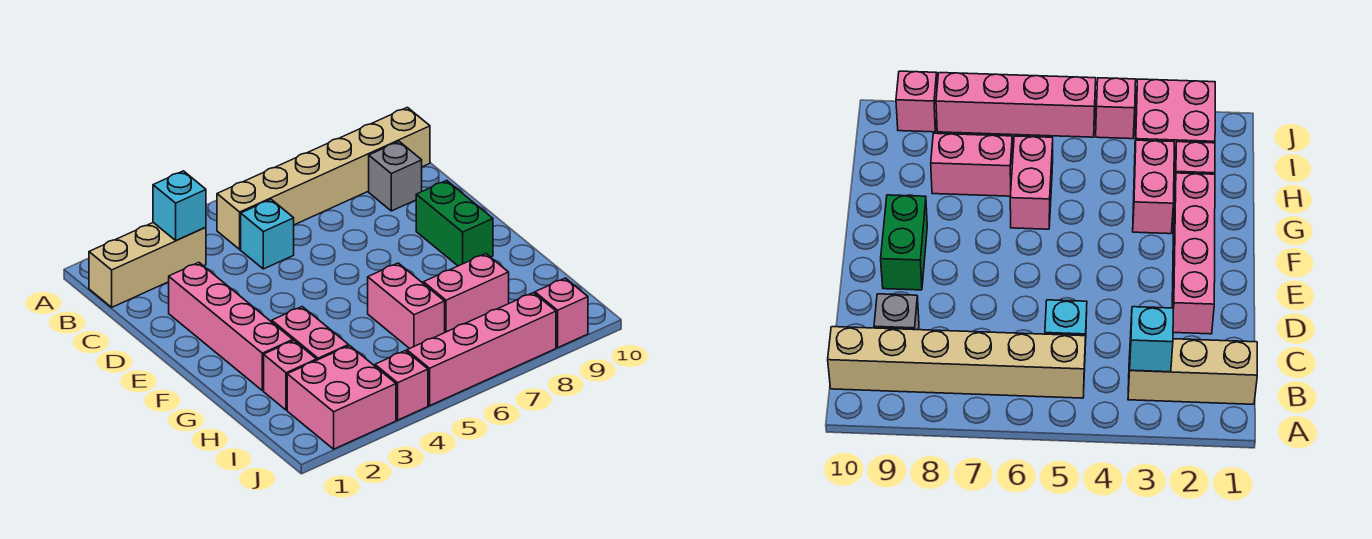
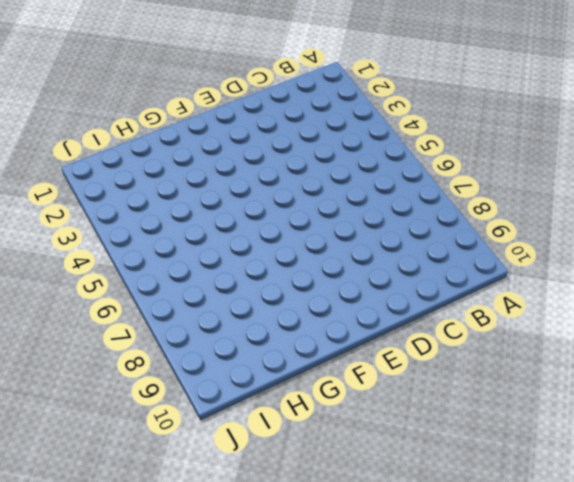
none -> tan brick B1:B3 level 1
none -> tan brick B5:B10 level 1
none -> cyan brick C5 level 1

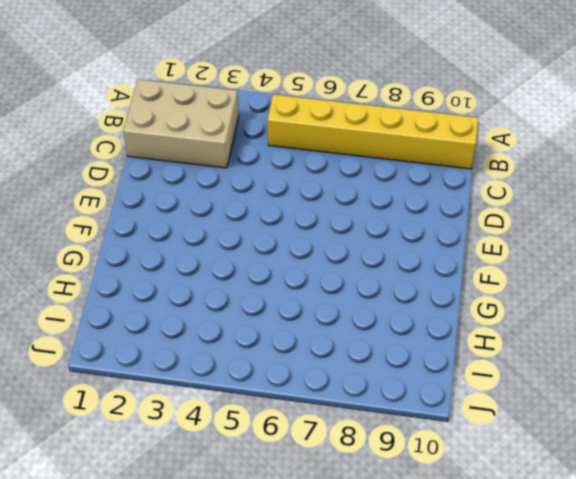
tan brick B1:C3 level 1 -> tan brick B1:B3 level 1
yellow brick B5:B10 level 1 -> tan brick B5:B10 level 1
none -> cyan brick C5 level 1
none -> grey brick C9 level 1
none -> pink brick D2:G2 level 1

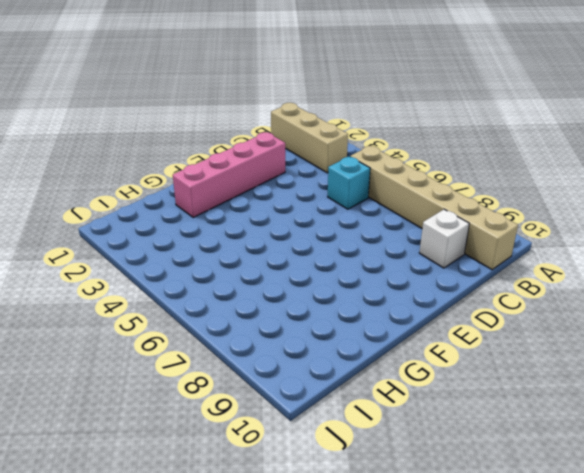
white brick C9 level 1 -> grey brick C9 level 1
none -> green brick E9:F9 level 1
none -> pink brick G3:H3 level 1
none -> pink brick G6:H6 level 1

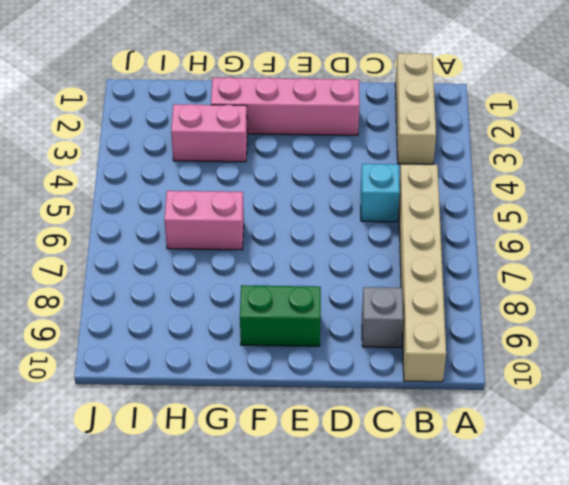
none -> pink brick H2 level 1
none -> pink brick H7:H8 level 1
none -> pink brick I2:J3 level 1

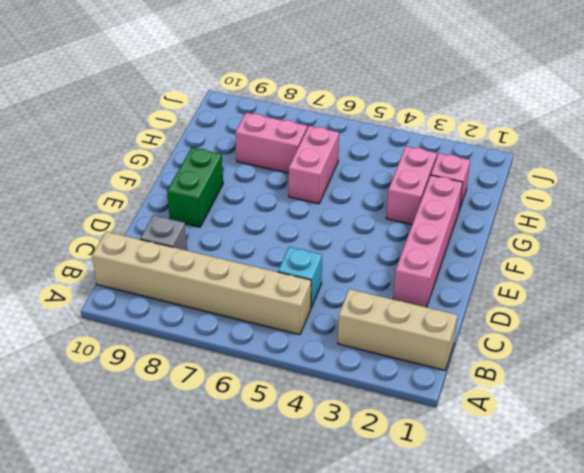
none -> pink brick I2:J3 level 1
none -> pink brick J4 level 1
none -> pink brick J5:J8 level 1

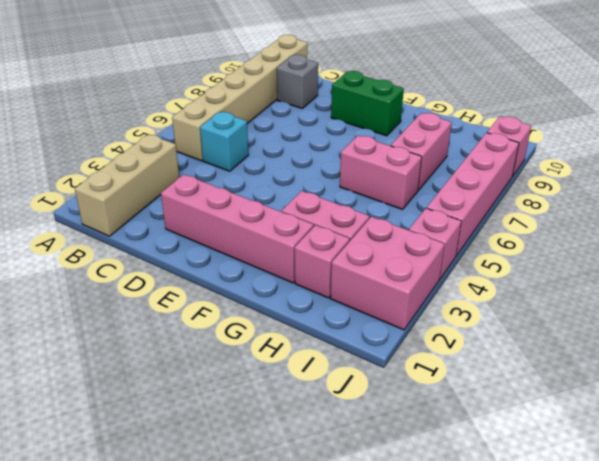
none -> cyan brick B3 level 2

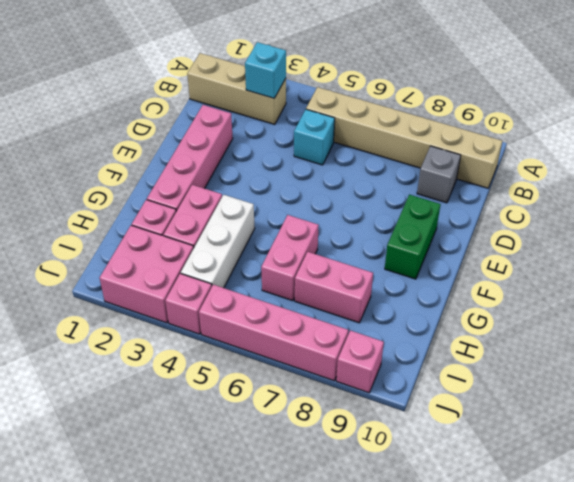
white brick G4:I4 level 1 -> none

